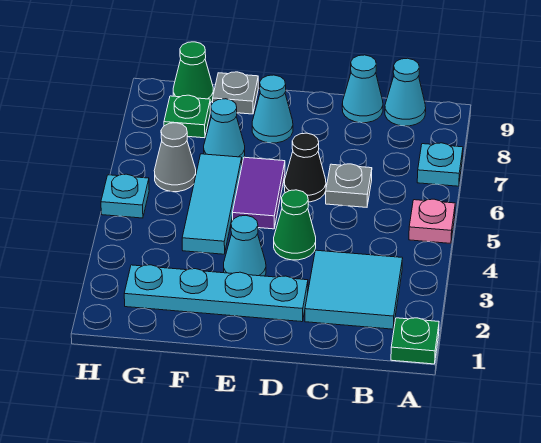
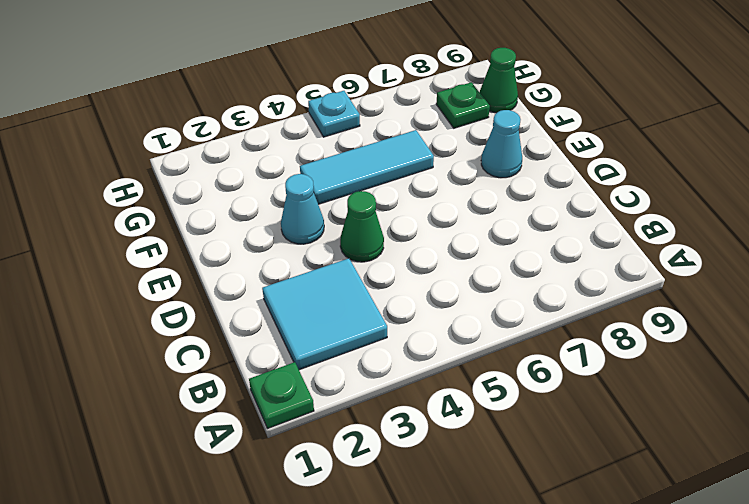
none -> pink plate A5 level 1
none -> cyan plate A7 level 1
none -> cyan cone B9 level 1

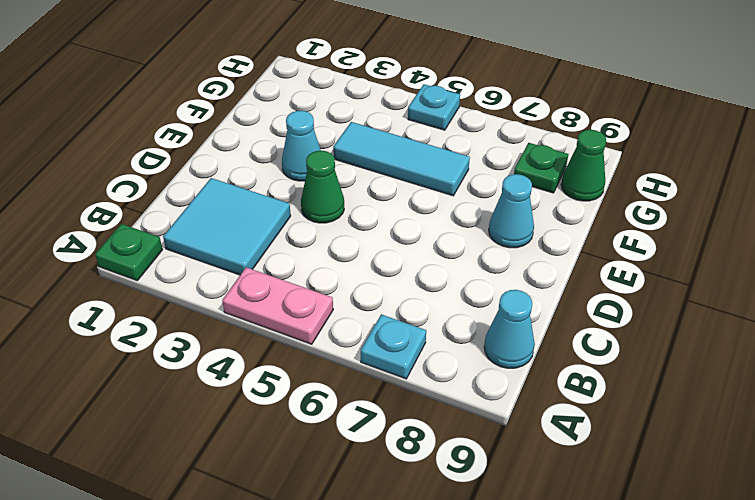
pink plate A4:A5 level 1 -> pink plate A5 level 1
none -> grey plate C6 level 1
none -> cyan cone C9 level 1
none -> cyan plate D2:G2 level 1

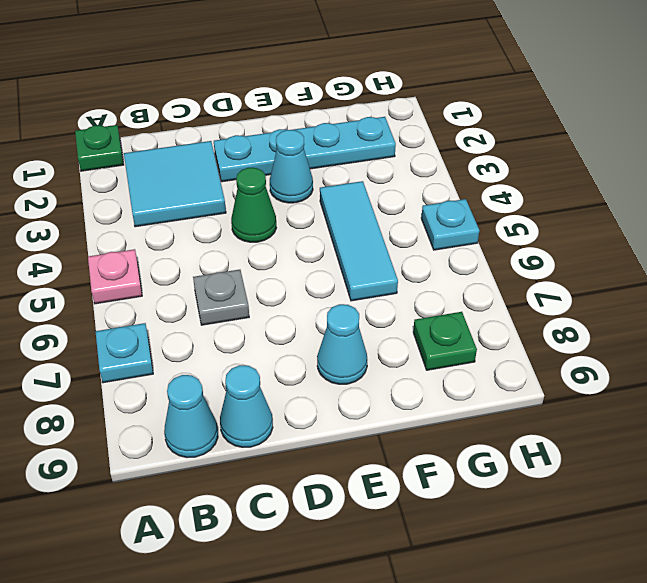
none -> black cone D6 level 1
none -> purple tile E5:E6 level 1
none -> cyan cone F7 level 1

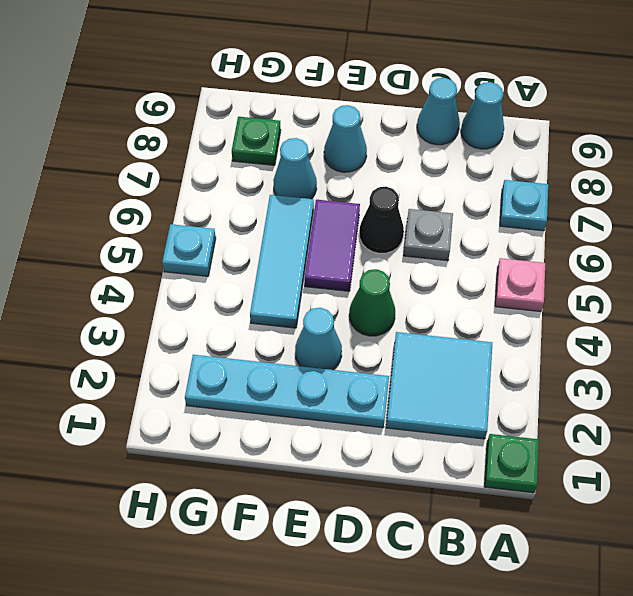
none -> grey plate F9 level 1
none -> grey cone G6 level 1
none -> green cone G9 level 1

